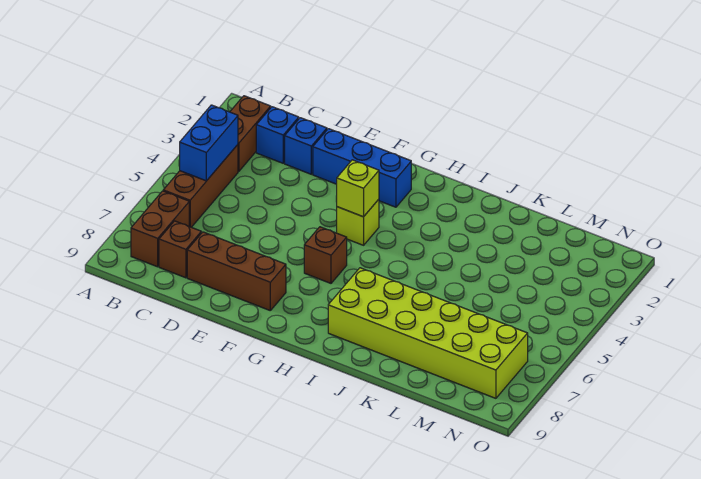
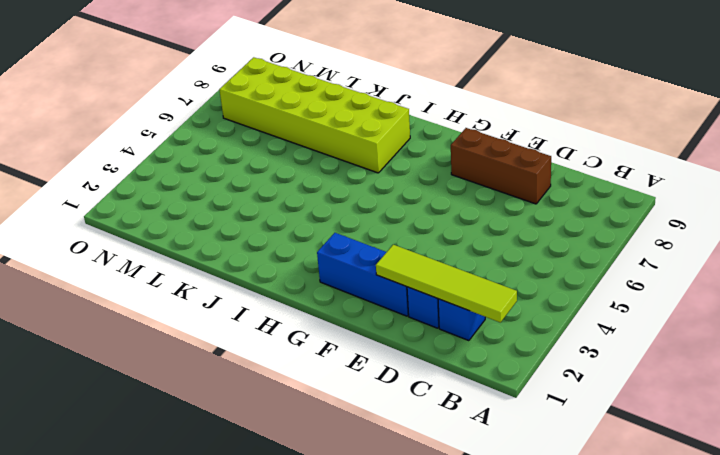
lime tile B2:E2 level 2 -> none
none -> brown brick B2:B3 level 1
none -> brown brick B4:B6 level 1
none -> brown brick B7:B8 level 1

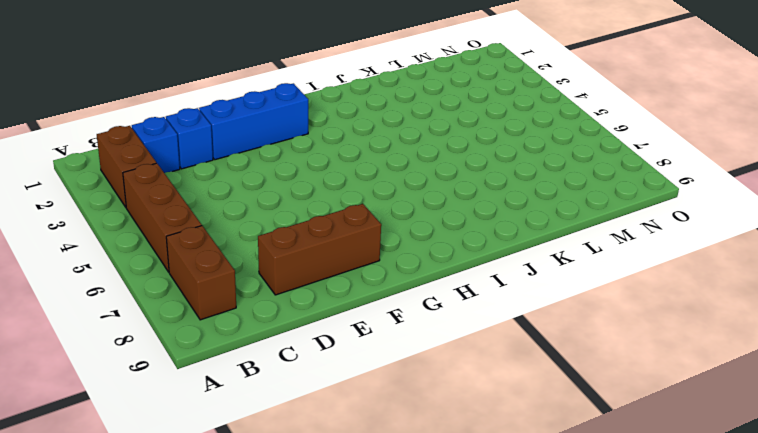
none -> brown brick C8 level 1
none -> lime brick G4 level 1
none -> brown brick G6 level 1

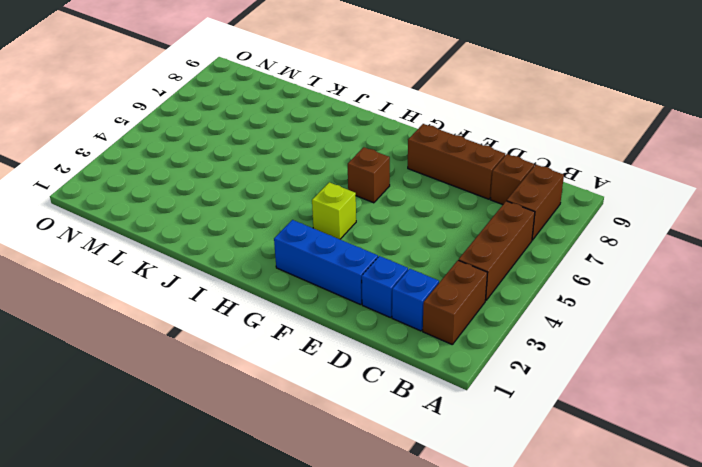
none -> lime brick I7:N8 level 1
none -> blue brick B4:B5 level 2
none -> lime brick G4 level 2

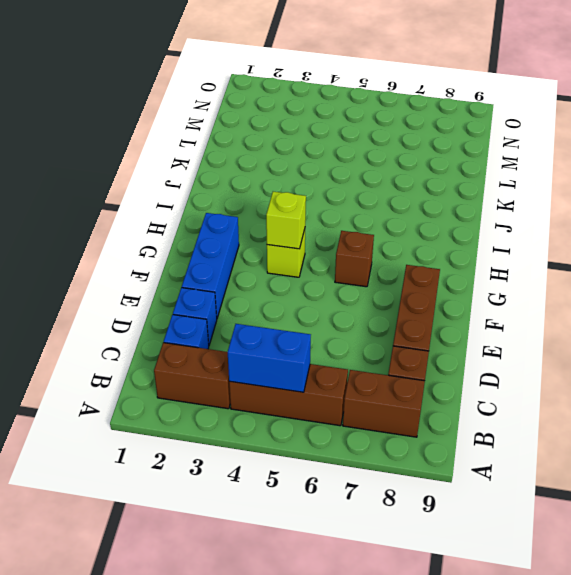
none -> lime brick I7:N8 level 1

